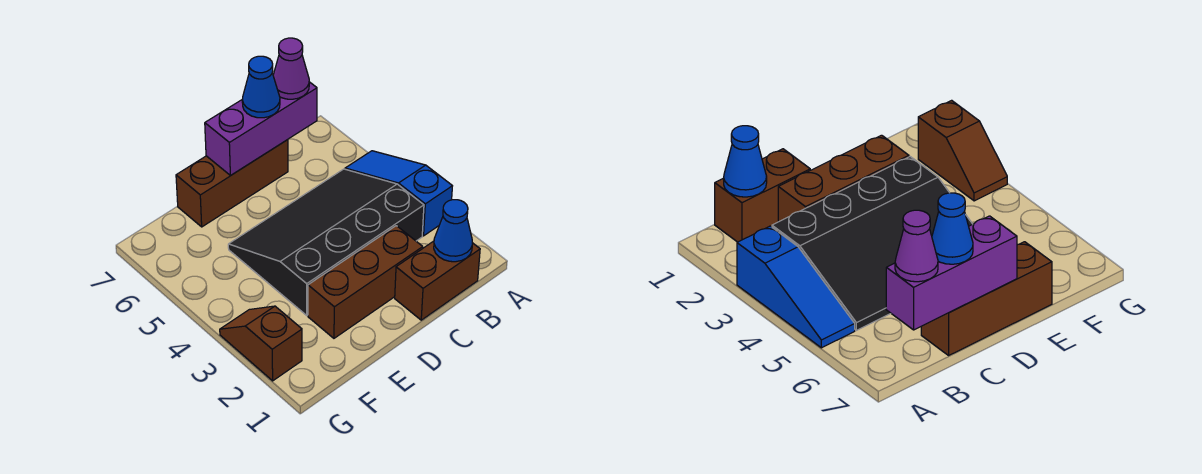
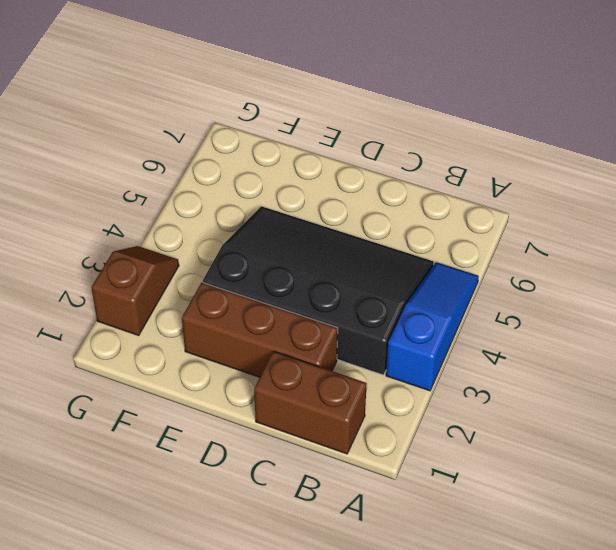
none -> brown brick C7:E7 level 1
none -> blue cone B1 level 2

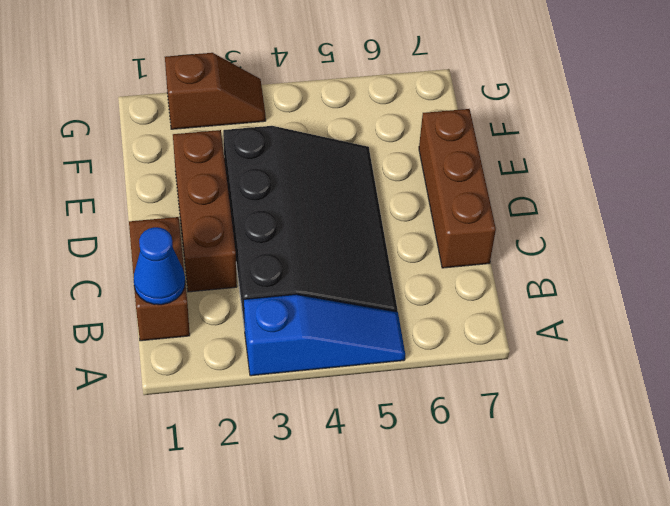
none -> purple brick B7:D7 level 2
none -> purple cone B7 level 3

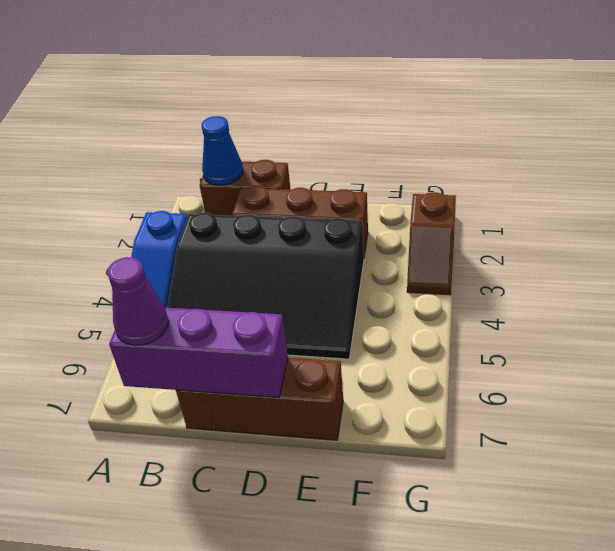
none -> blue cone C7 level 3

